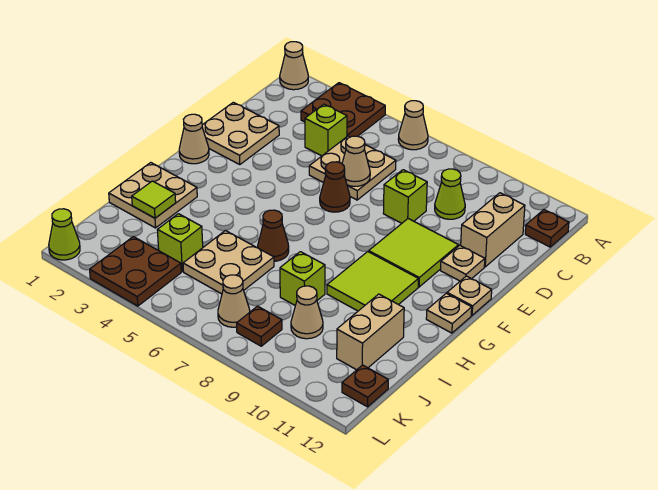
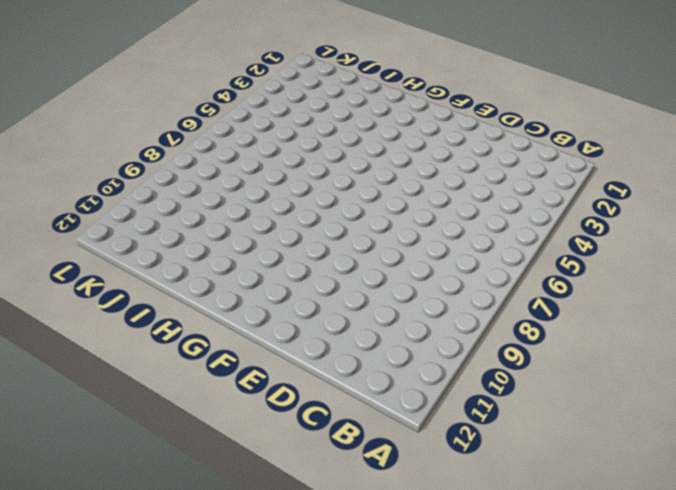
none -> tan cone A1 level 1
none -> brown plate A3:B4 level 1
none -> tan cone A6 level 1
none -> brown plate B12 level 1

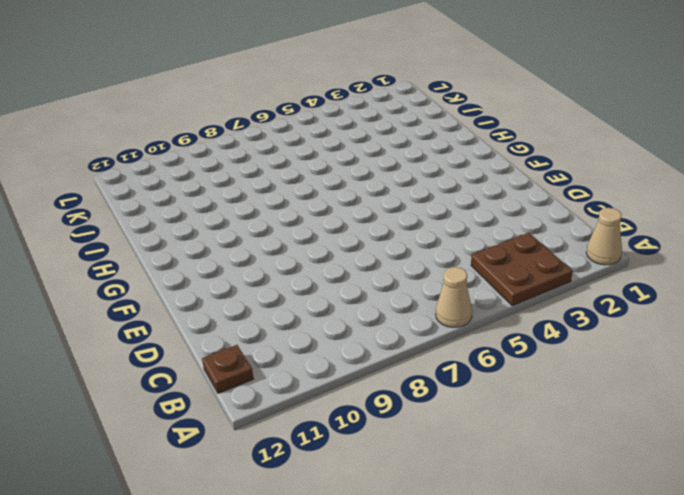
none -> lime brick C4 level 1
none -> tan plate C5:D6 level 1
none -> lime cone C9 level 1
none -> tan brick C11:D11 level 1

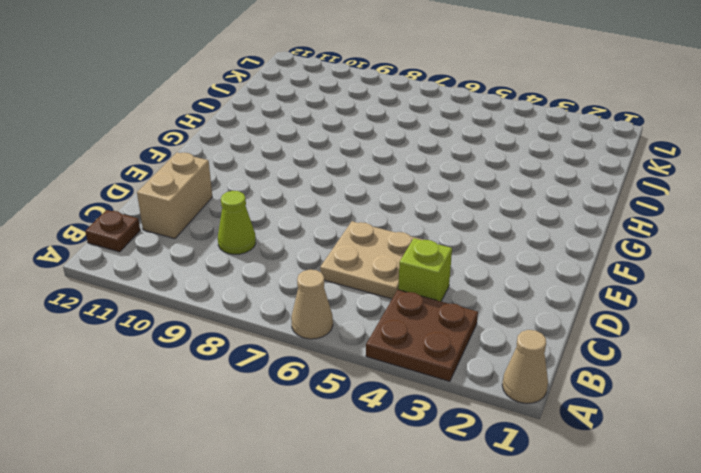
none -> tan plate D1:E2 level 1
none -> lime brick D8 level 1
none -> brown cone E6 level 1
none -> lime tile E9:F10 level 1

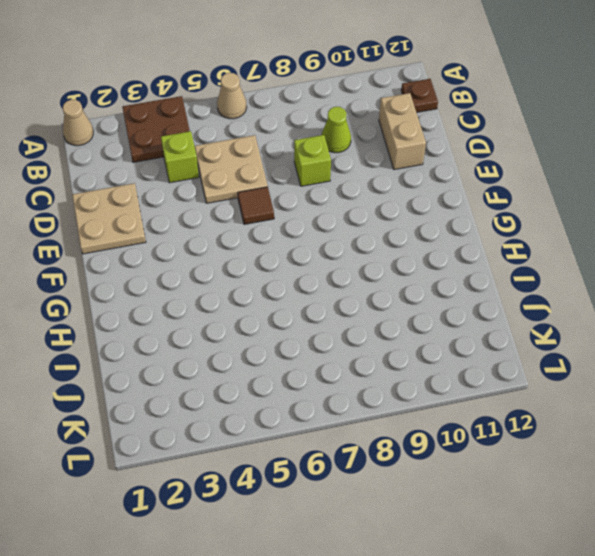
brown tile E6 level 1 -> brown cone E6 level 1
none -> lime tile E9:F10 level 1
none -> tan plate E11 level 1
none -> tan cone F1 level 1
none -> tan plate F12 level 1

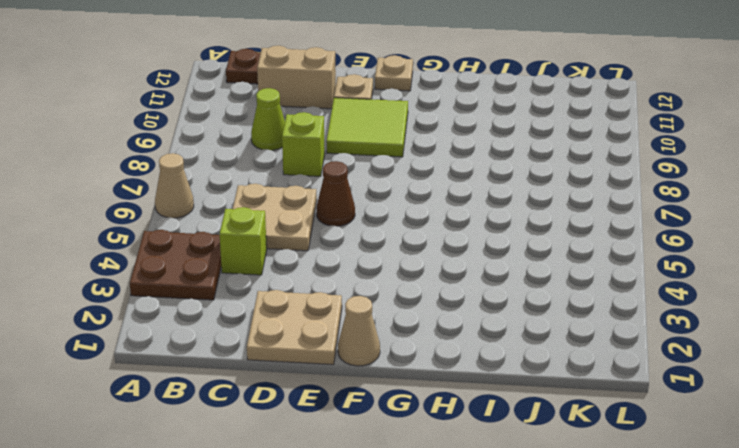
none -> tan cone A1 level 1
none -> lime tile G9:H10 level 1
none -> tan plate G12 level 1
none -> tan plate H1:I2 level 1

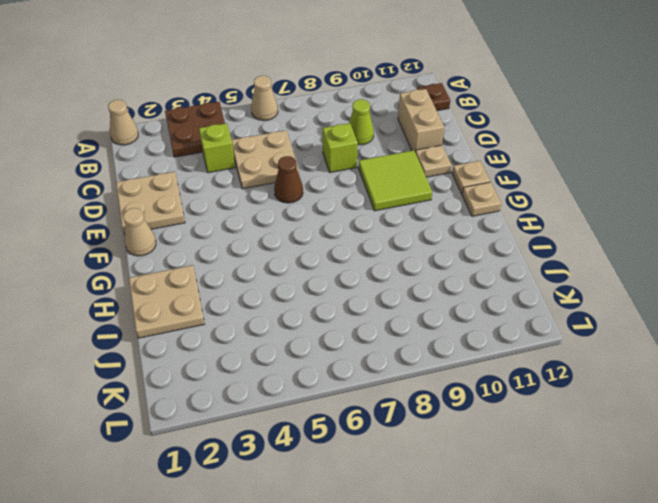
none -> lime tile G9:H10 level 1
none -> brown cone H6 level 1
none -> tan plate I5:J6 level 1
none -> lime brick I8 level 1

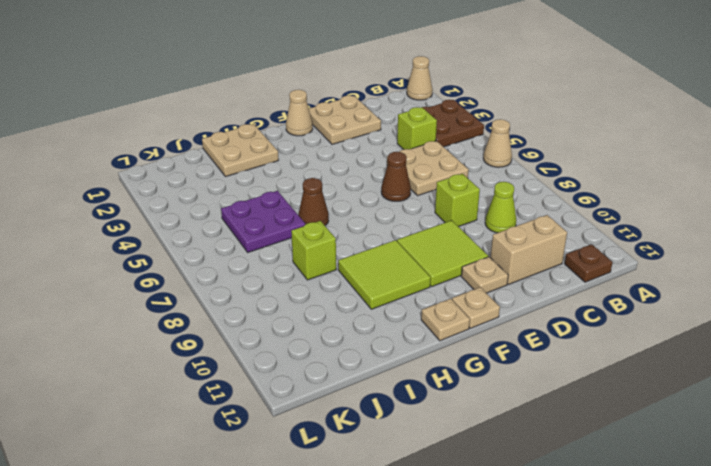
purple plate I5:J6 level 1 -> tan plate I5:J6 level 1
none -> tan brick I11:J11 level 1
none -> lime brick J4 level 1
none -> tan cone J9 level 1
none -> brown plate K3:L4 level 1

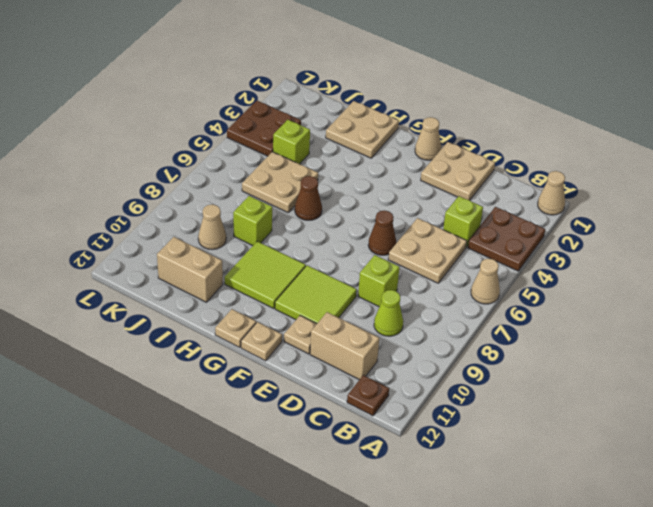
none -> tan cone K7 level 1
none -> brown plate K8 level 1
none -> brown plate K12 level 1
none -> lime cone L1 level 1

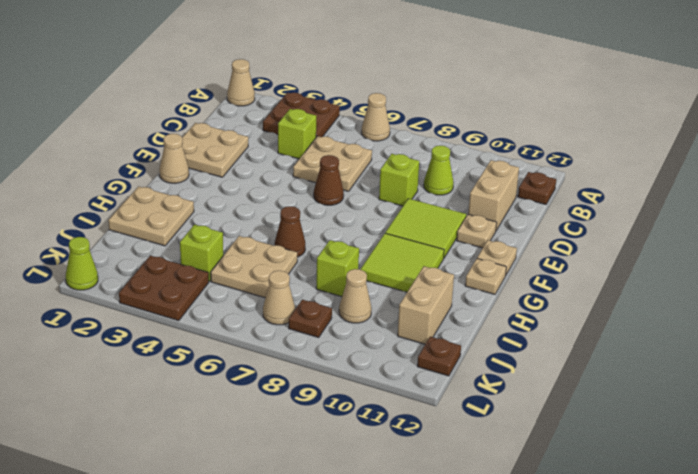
none -> tan cone D6 level 2
none -> lime tile I2 level 2

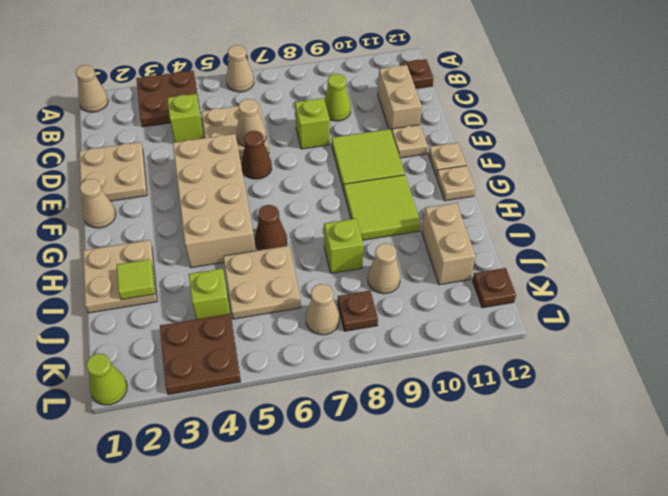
tan brick E4:H5 level 1 -> none

